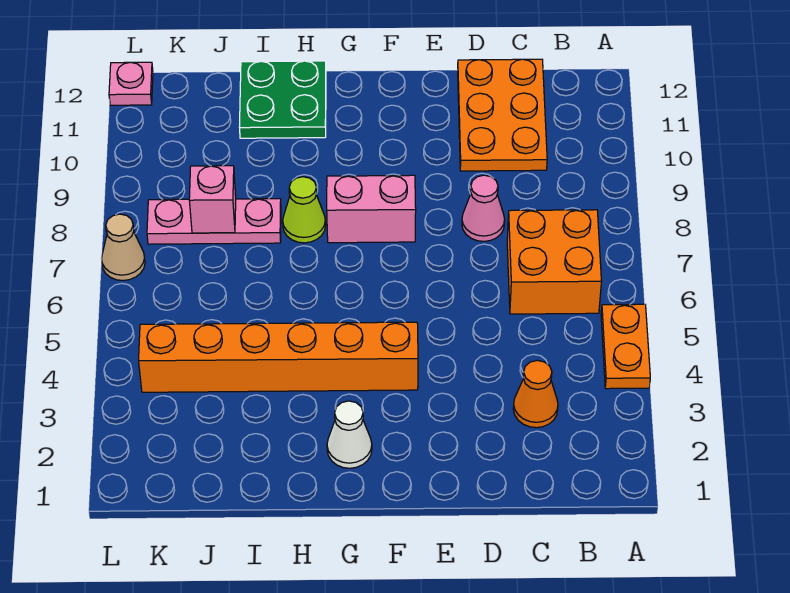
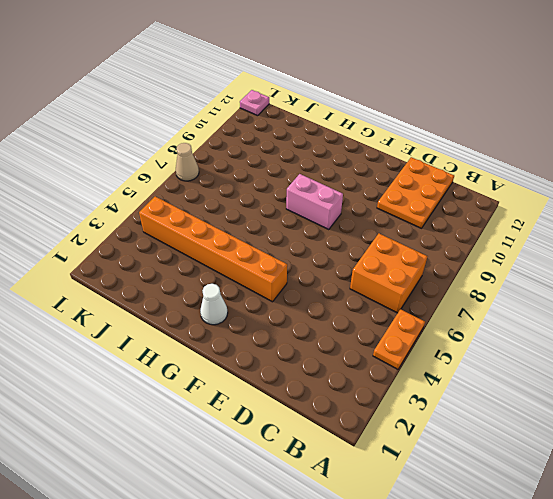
none -> orange cone C3 level 1
none -> pink cone D8 level 1
none -> lime cone H8 level 1

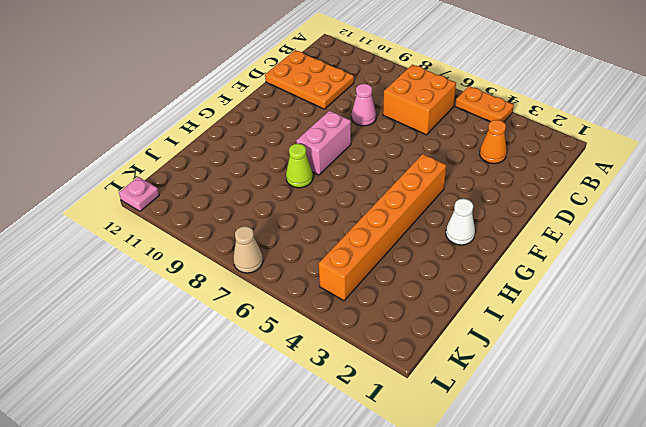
none -> green plate H11:I12 level 1
none -> pink plate I8:K8 level 1
none -> pink brick J8 level 2

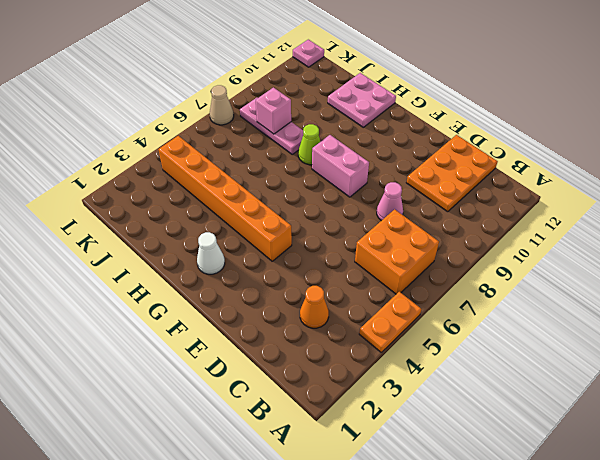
pink plate H11:I12 level 1 -> green plate H11:I12 level 1

